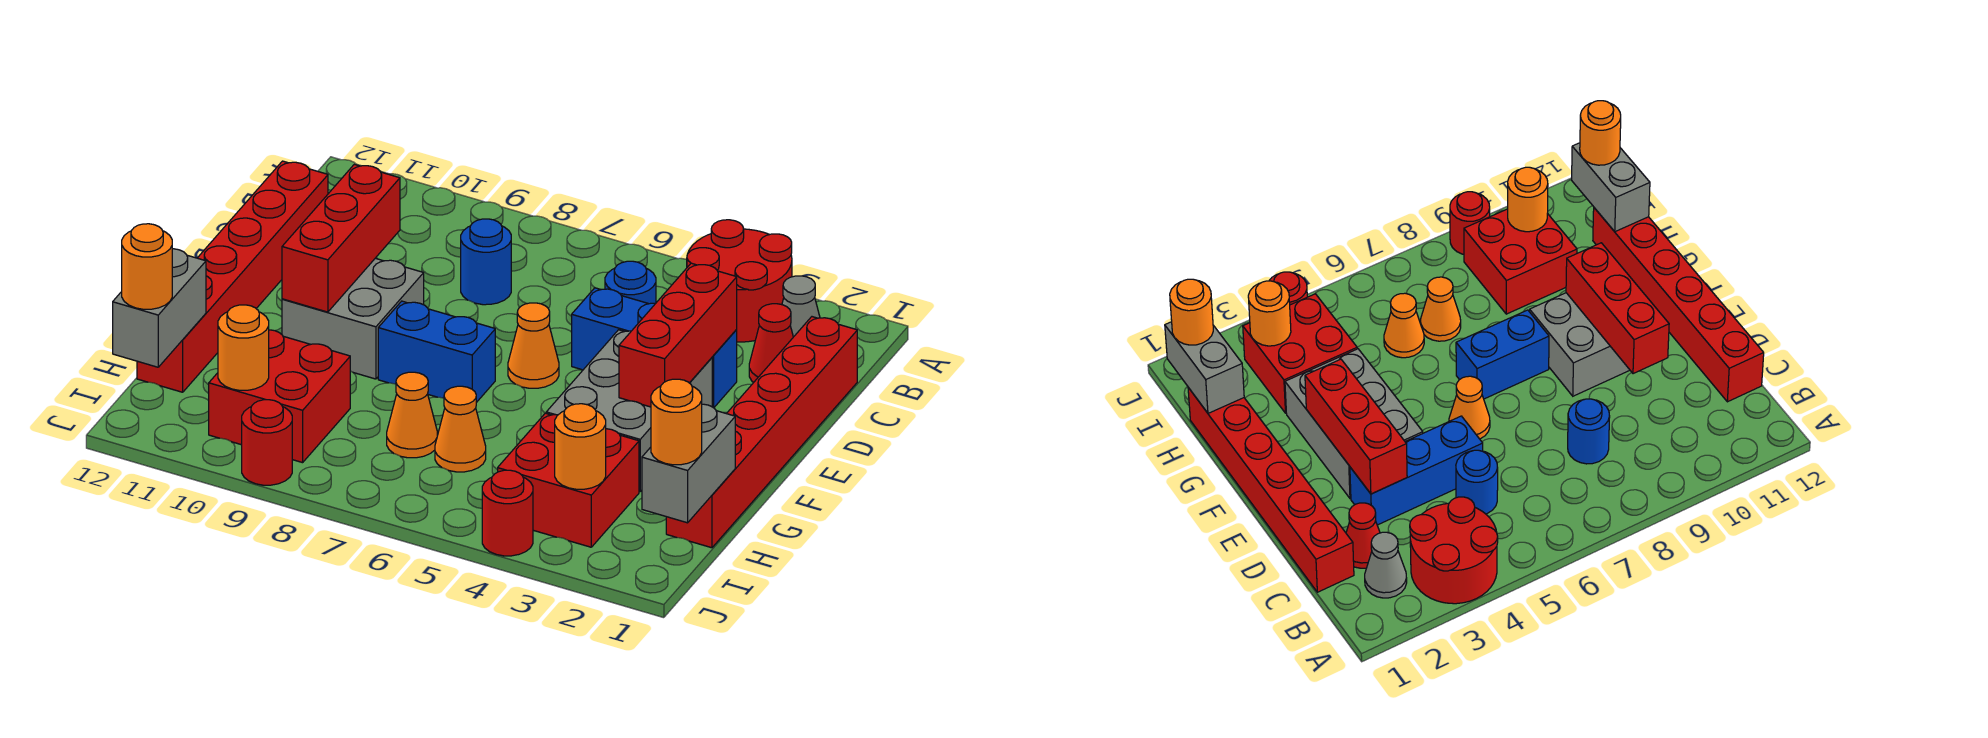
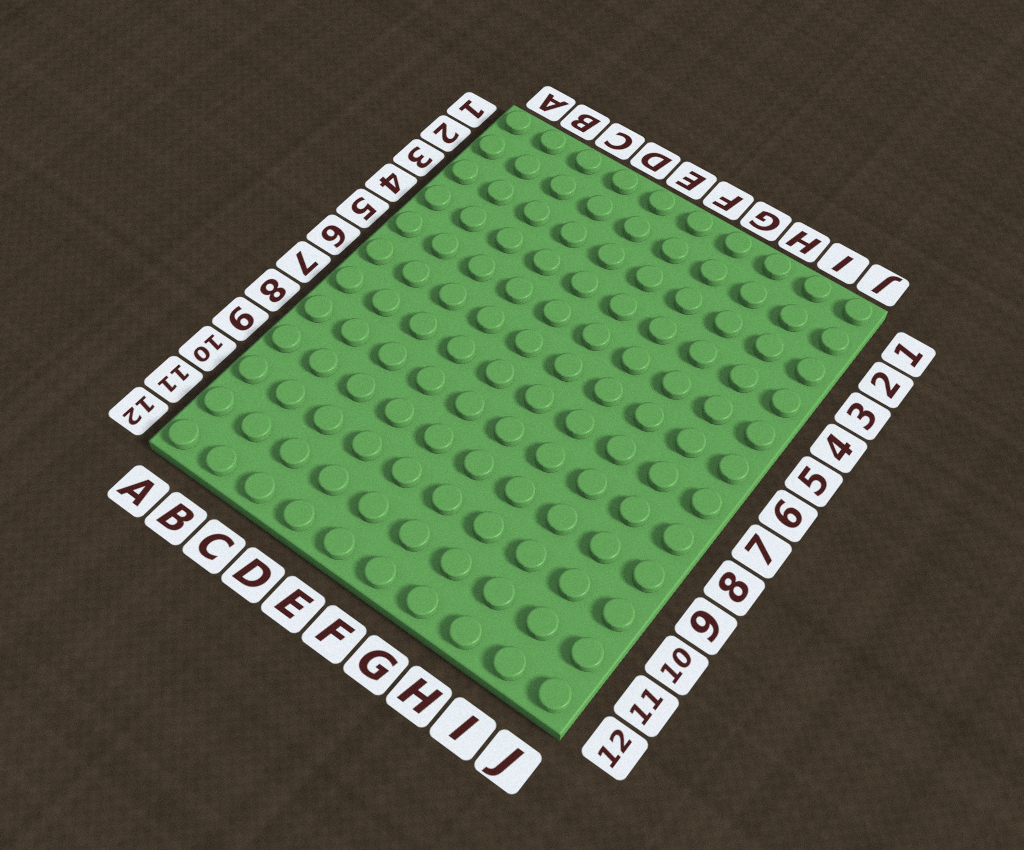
none -> red round brick A3:B4 level 1
none -> grey cone B2 level 1
none -> red brick C1:H1 level 1

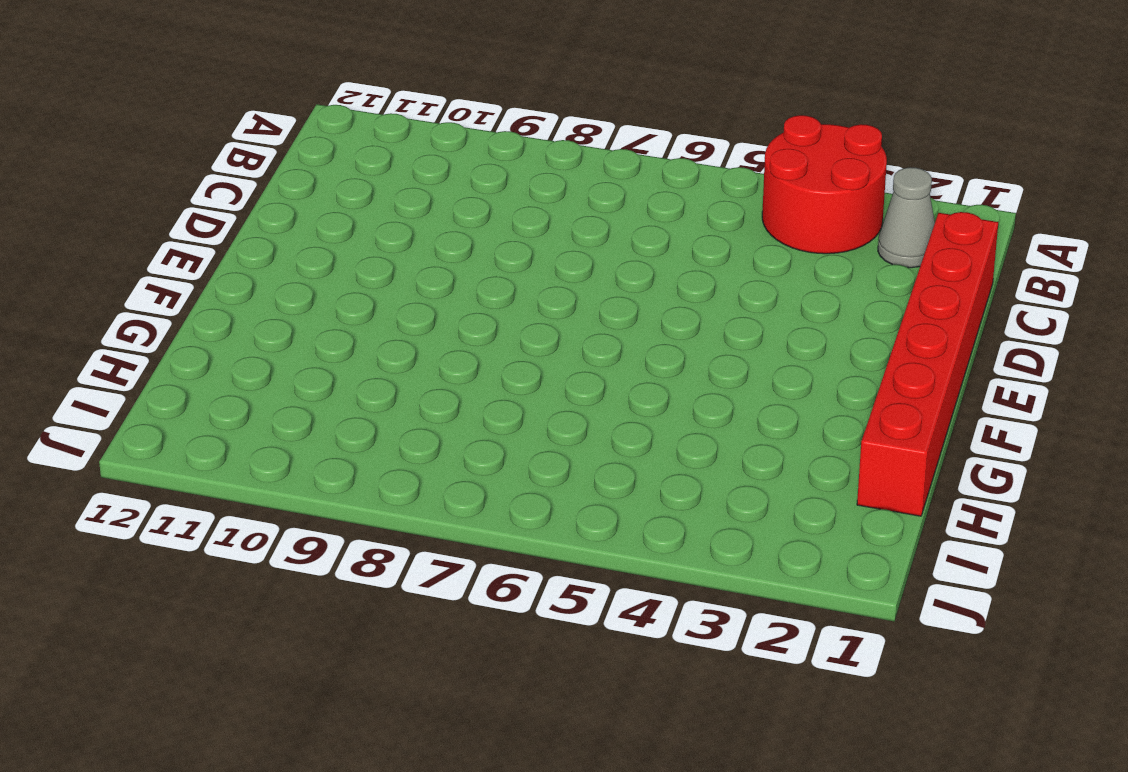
none -> red cone C2 level 1
none -> blue round brick C5 level 1
none -> blue round brick C8 level 1

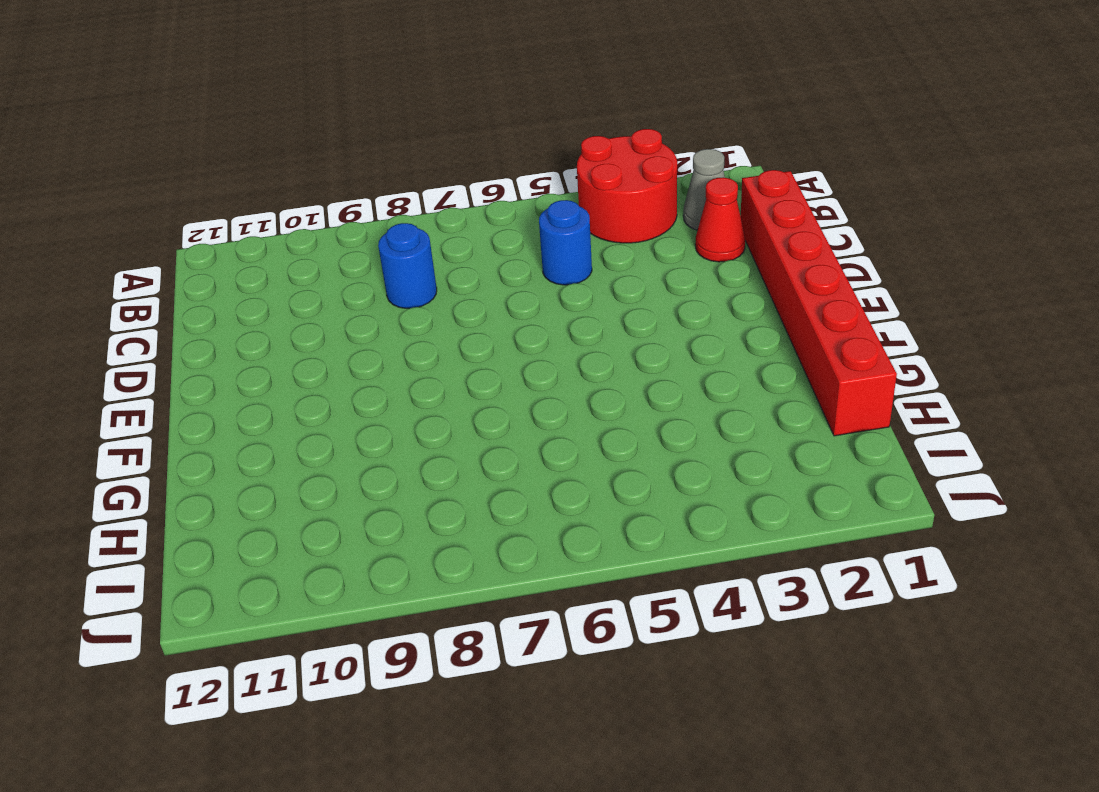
none -> red brick C12:H12 level 1
none -> blue brick D3:D5 level 1
none -> grey brick E3:G4 level 1

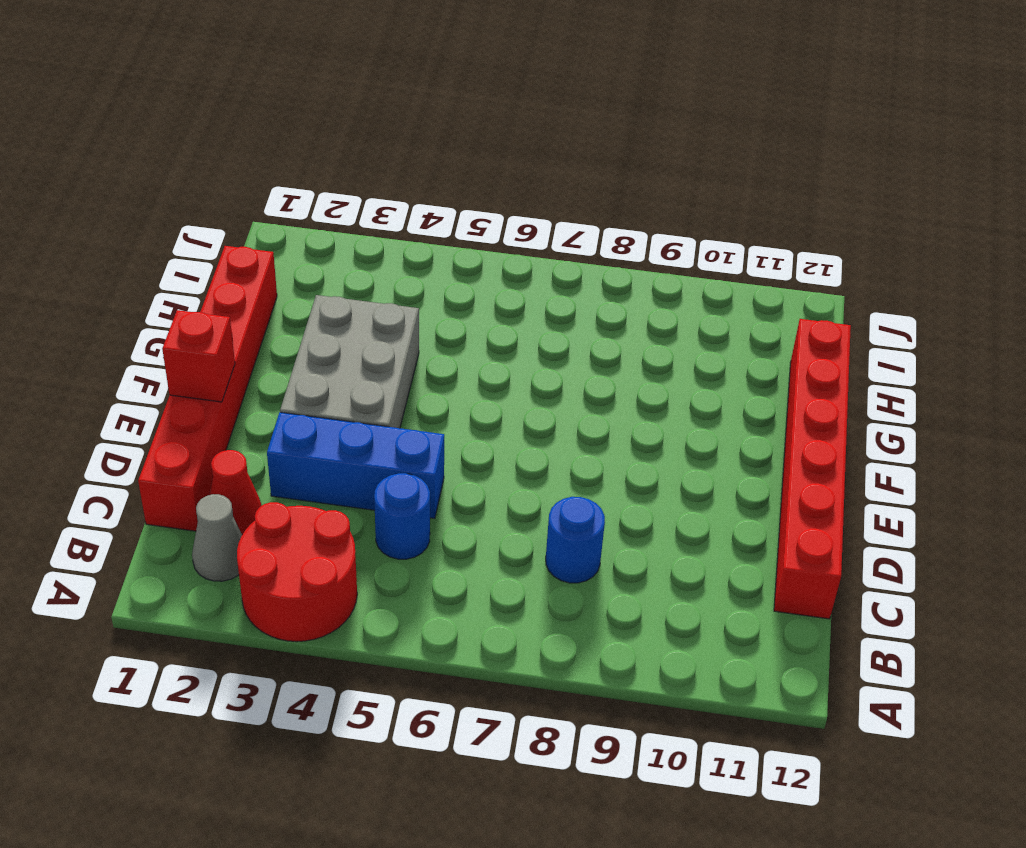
red brick E1 level 2 -> none
none -> orange cone E6 level 1
none -> grey brick E9:F10 level 1
none -> blue brick F7:F8 level 1

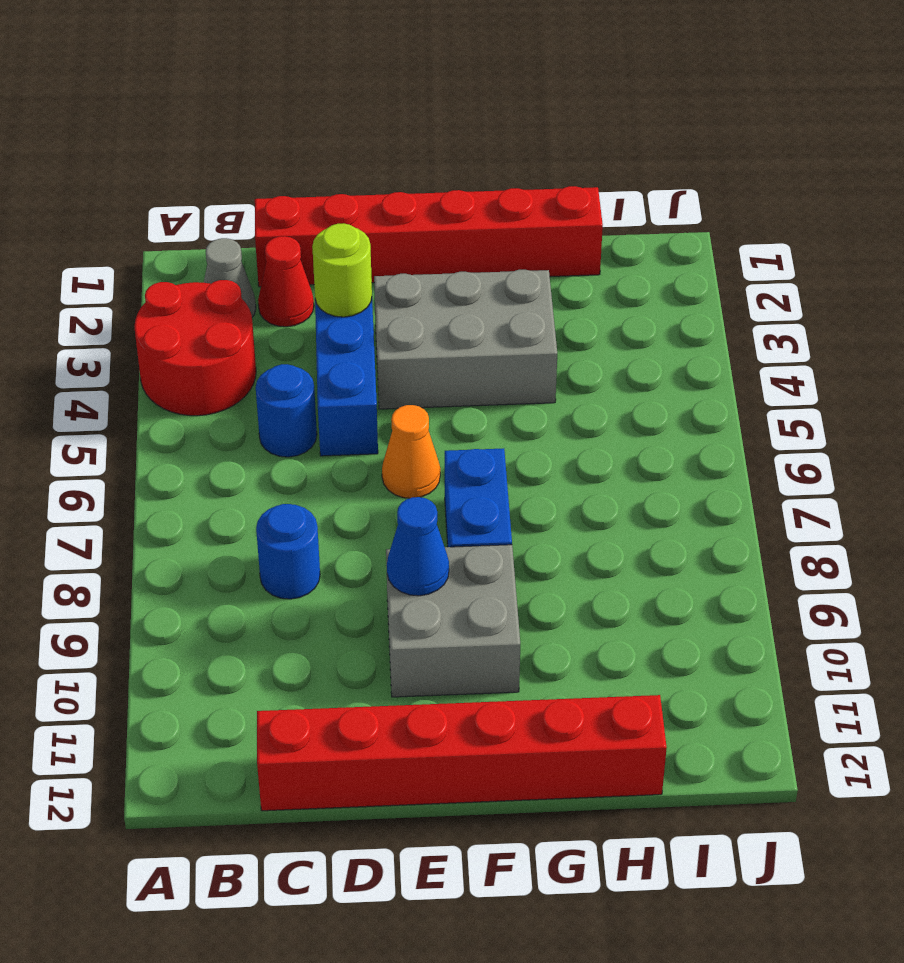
lime round brick D3 level 2 -> red brick D3:F3 level 2
blue cone E9 level 2 -> none
none -> red brick H3:I4 level 1
none -> orange cone H6 level 1
none -> orange cone H7 level 1

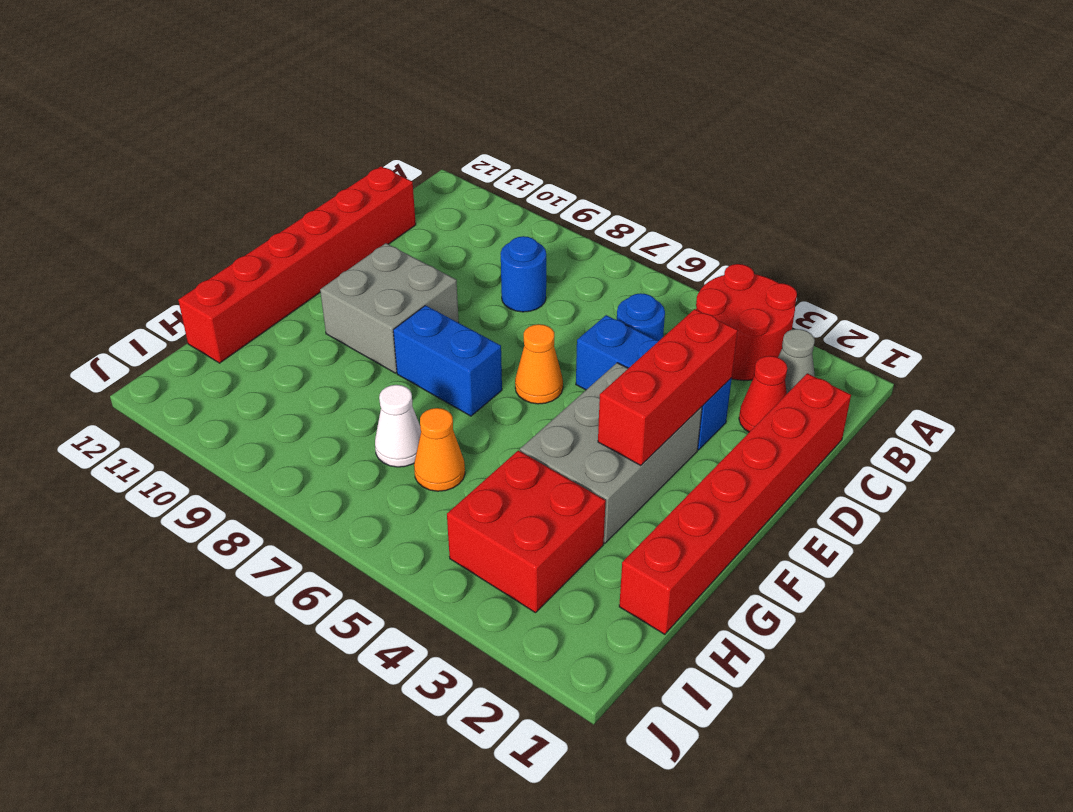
white cone H7 level 1 -> orange cone H7 level 1
none -> red brick H9:I10 level 1
none -> red round brick J4 level 1
none -> red round brick J9 level 1

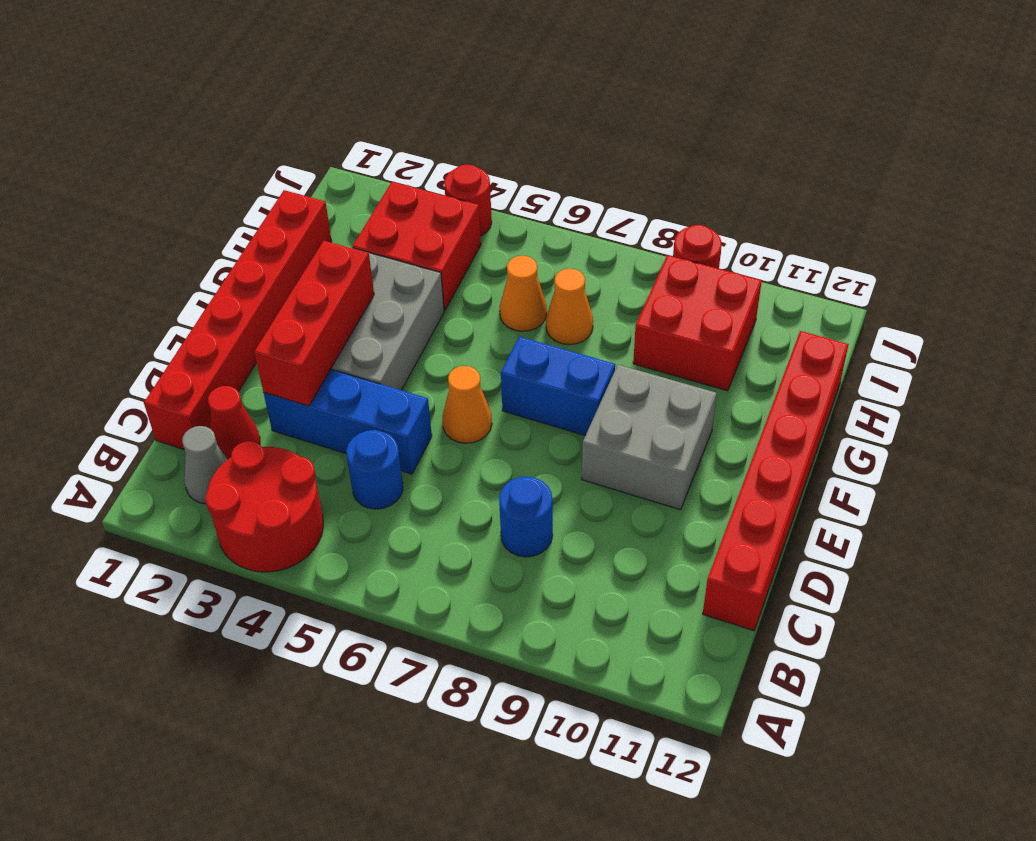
none -> red brick D10:F10 level 2
none -> grey brick H1:I1 level 2
none -> grey brick H12:I12 level 2

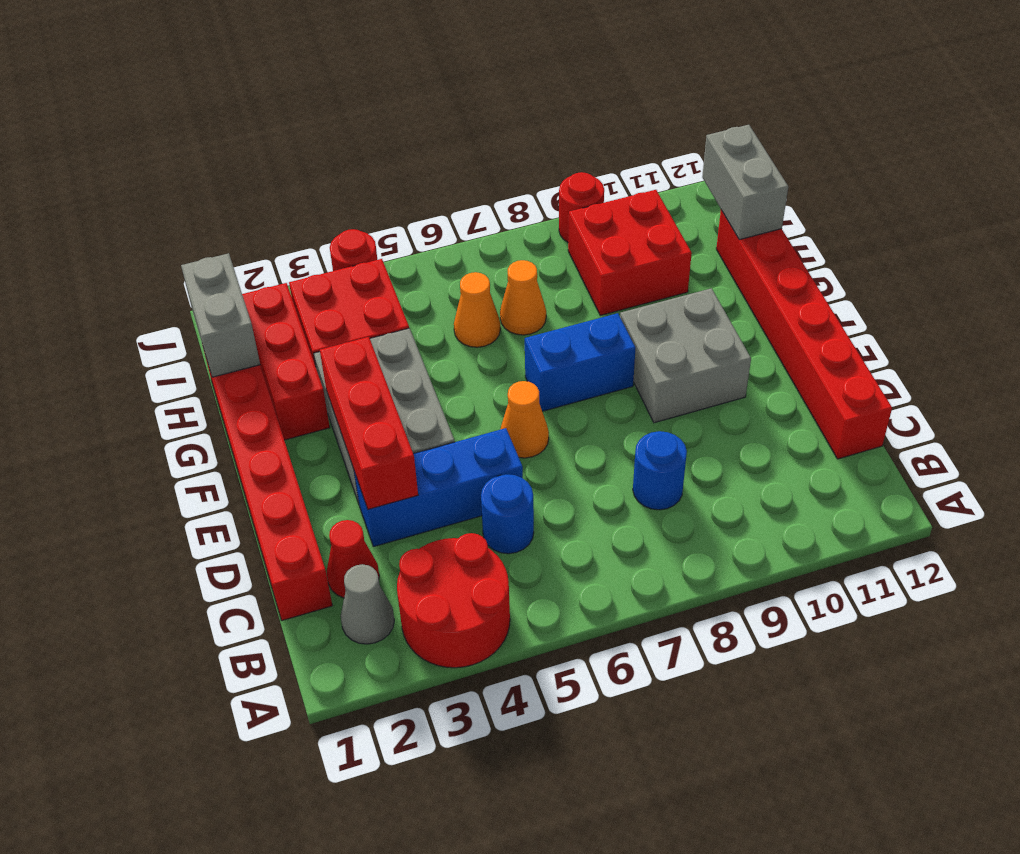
red brick G2:I2 level 1 -> red brick D10:F10 level 2
none -> orange round brick I3 level 2
none -> orange round brick I10 level 2
none -> orange round brick I1 level 3

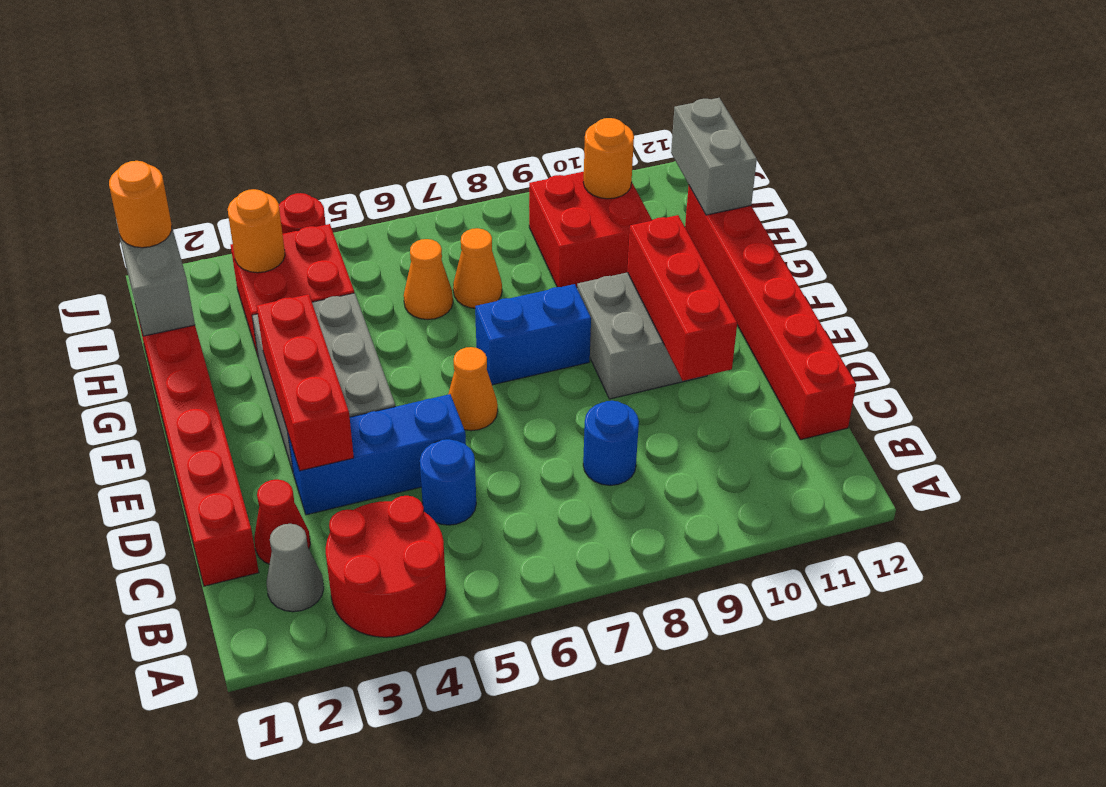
none -> red round brick J9 level 1
none -> orange round brick I12 level 3

